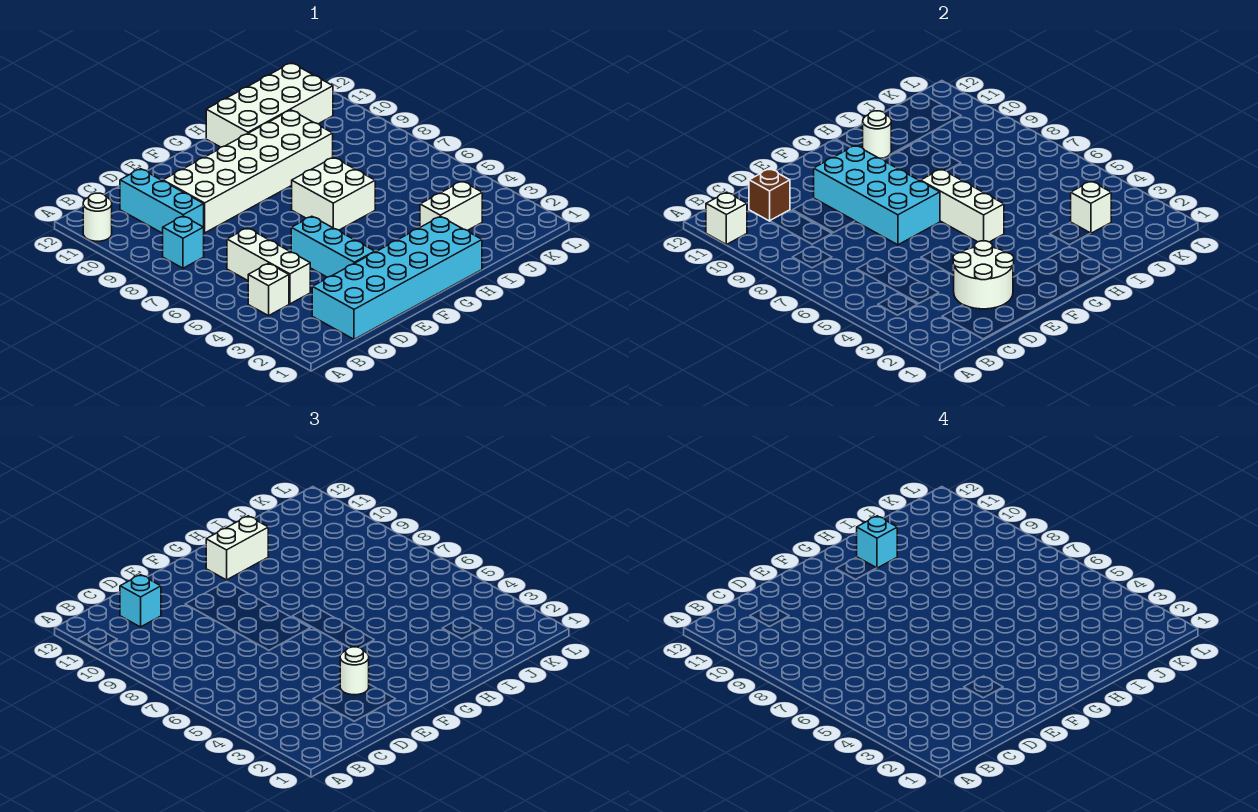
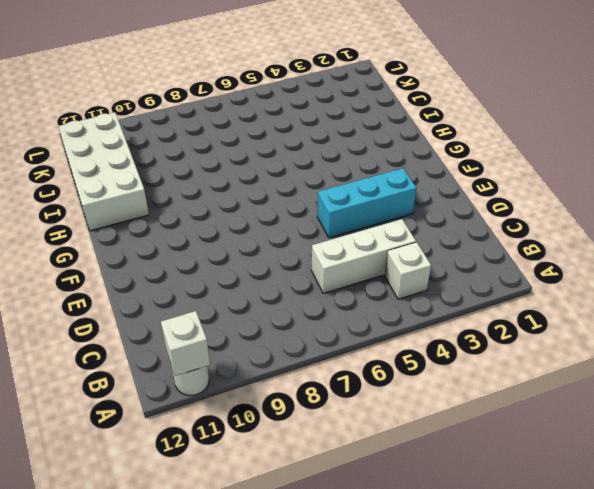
none -> cyan brick B8 level 1
none -> cyan brick C1:H2 level 1
none -> cyan brick C9:C11 level 1

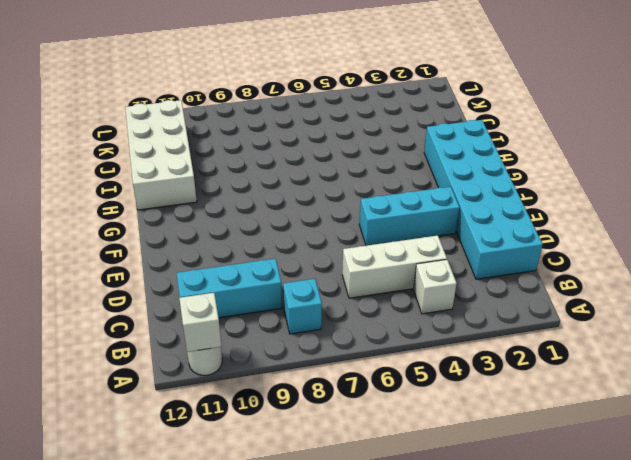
none -> white brick D9:I10 level 1
none -> white brick G6:H7 level 1
none -> white brick I3:J3 level 1

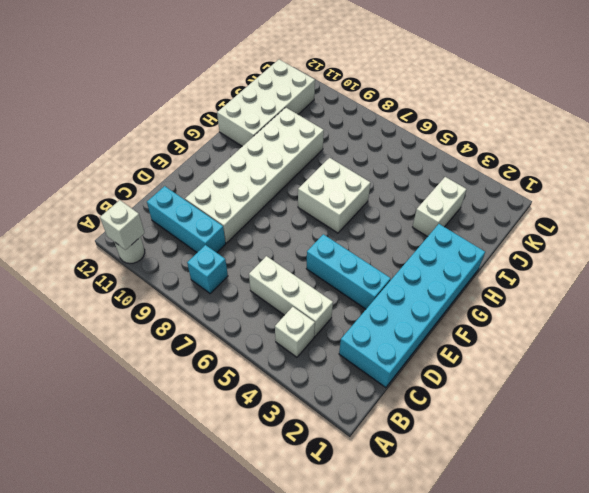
none -> brown brick C11 level 2
none -> white round brick D2:E3 level 2
none -> cyan brick E7:F10 level 2

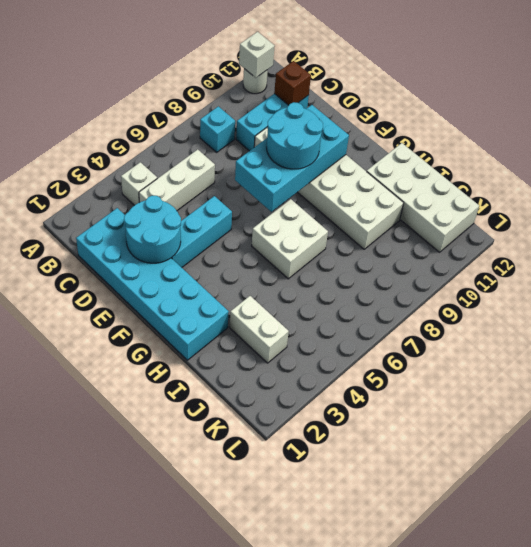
cyan round brick D2:E3 level 2 -> white round brick D2:E3 level 2
cyan round brick E8:F9 level 3 -> none
none -> white brick G5:G7 level 2
none -> white round brick H11 level 2
none -> white brick J3 level 2

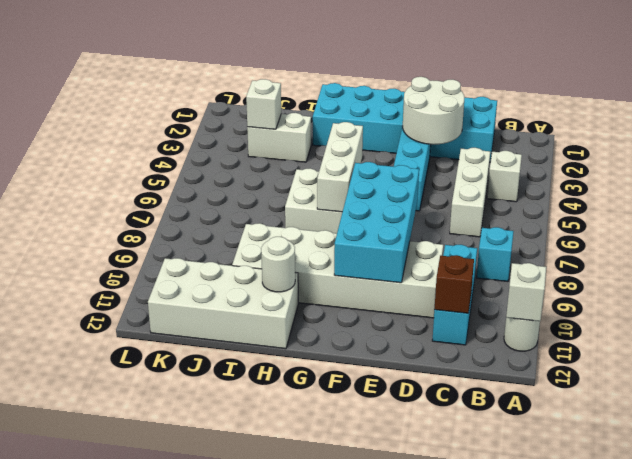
none -> cyan brick C11 level 3
none -> white round brick E3 level 3
none -> white brick G11:H11 level 3

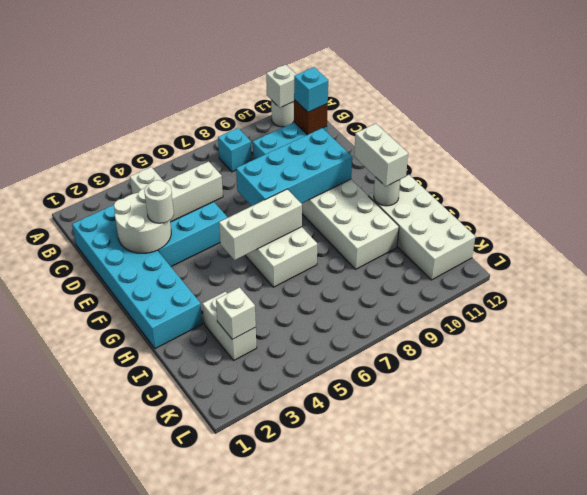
none -> cyan brick H11 level 4

